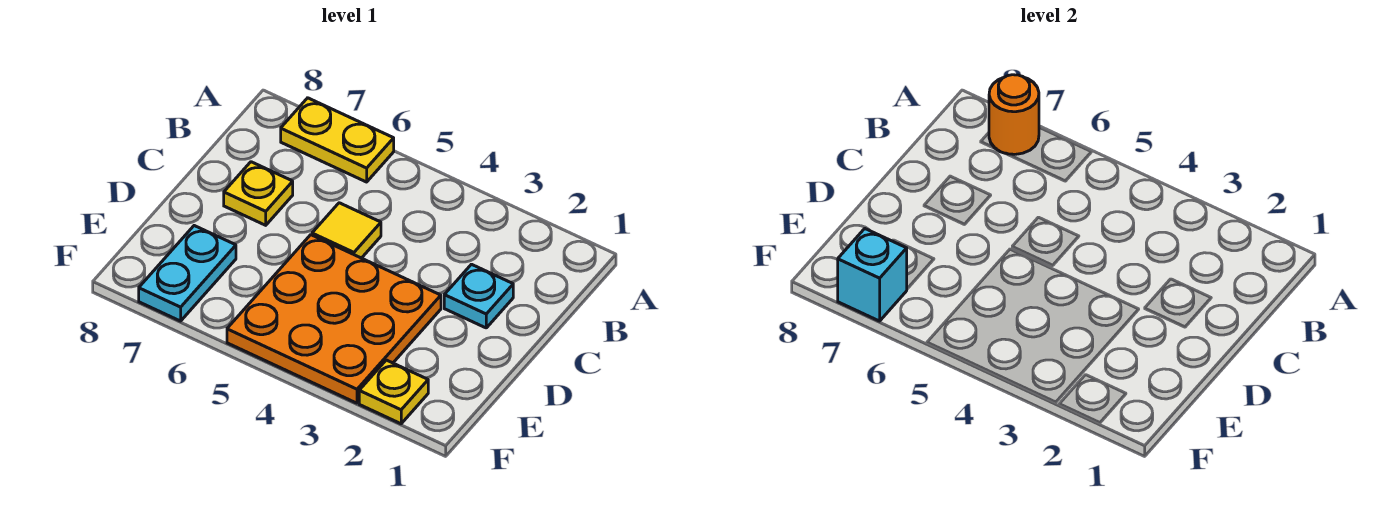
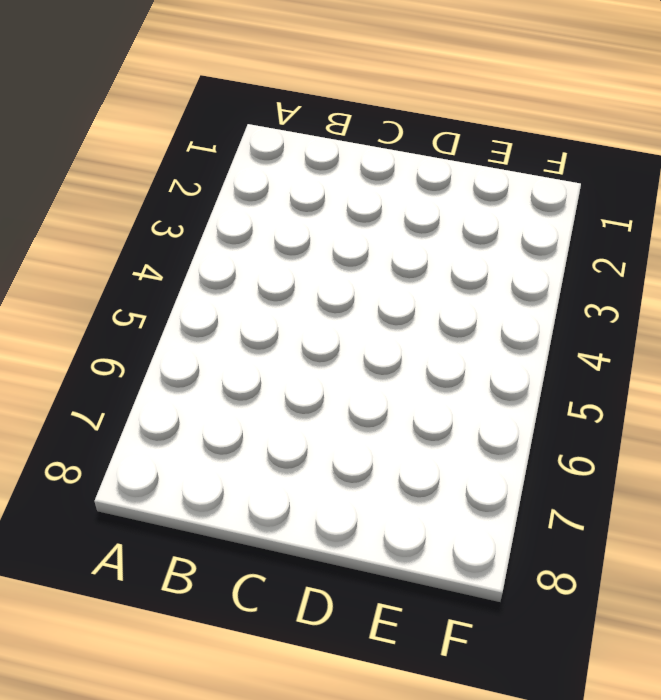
none -> yellow plate A6:A7 level 1
none -> cyan plate C2 level 1

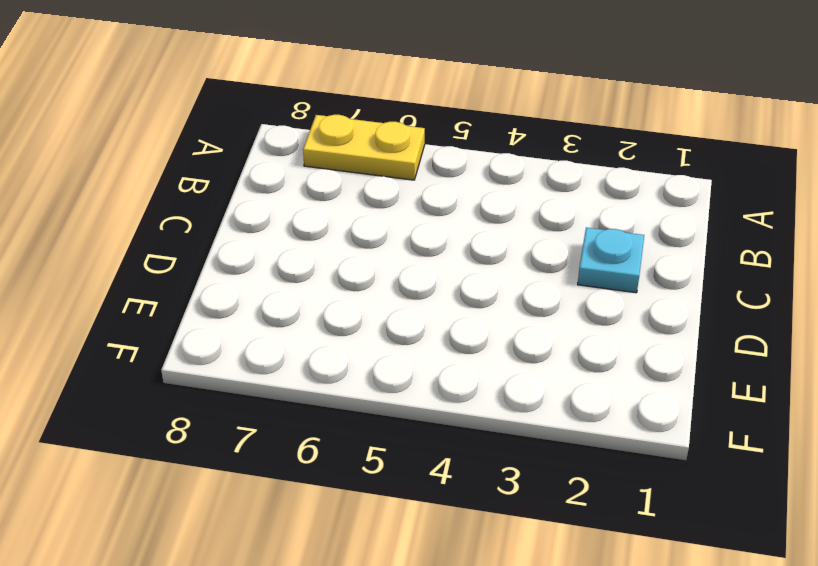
none -> yellow tile C5 level 1
none -> yellow plate C7 level 1

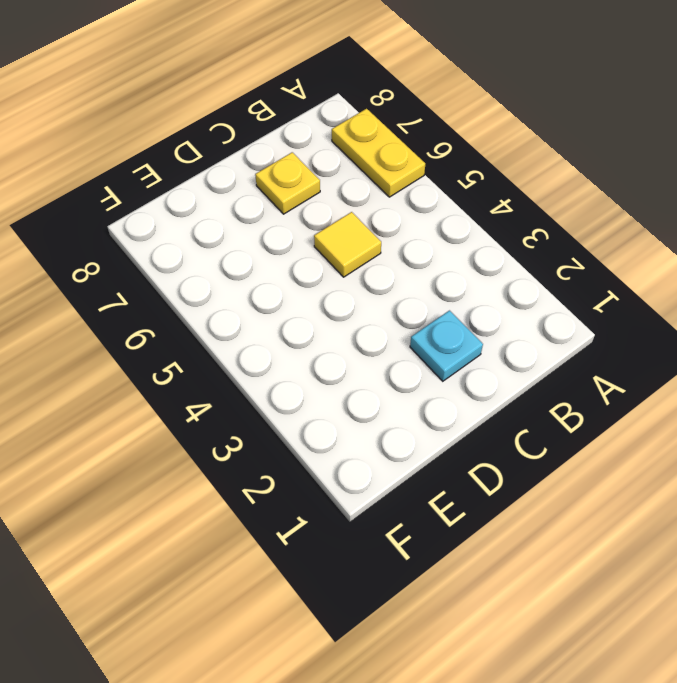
none -> orange plate D3:F5 level 1
none -> cyan plate E7:F7 level 1

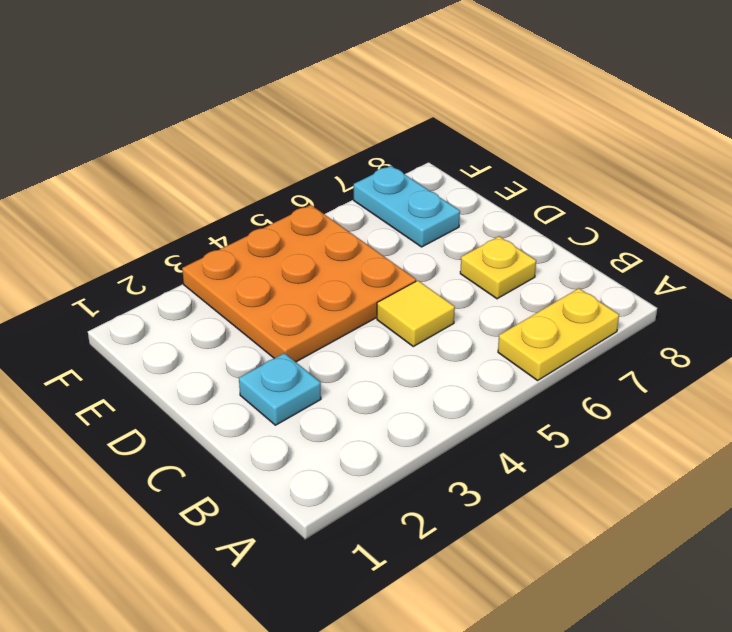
none -> yellow plate F2 level 1
none -> orange round brick A7 level 2

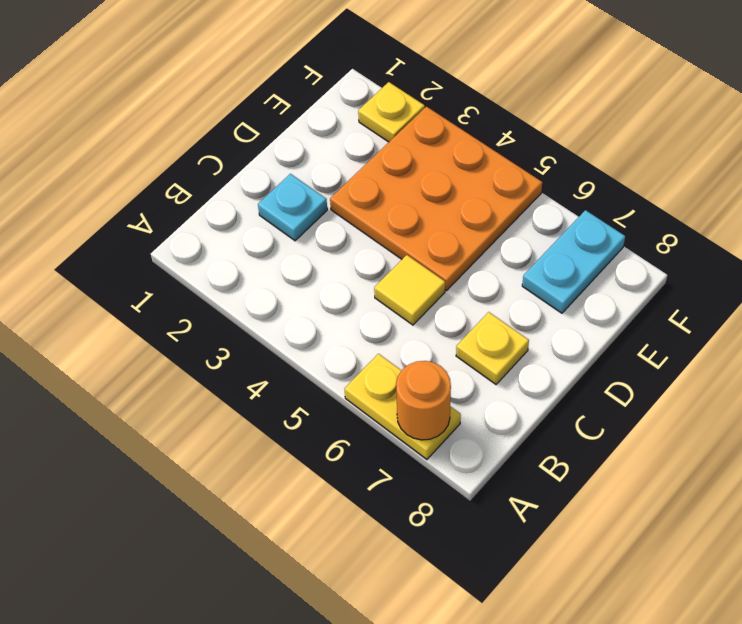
none -> cyan brick F7 level 2

